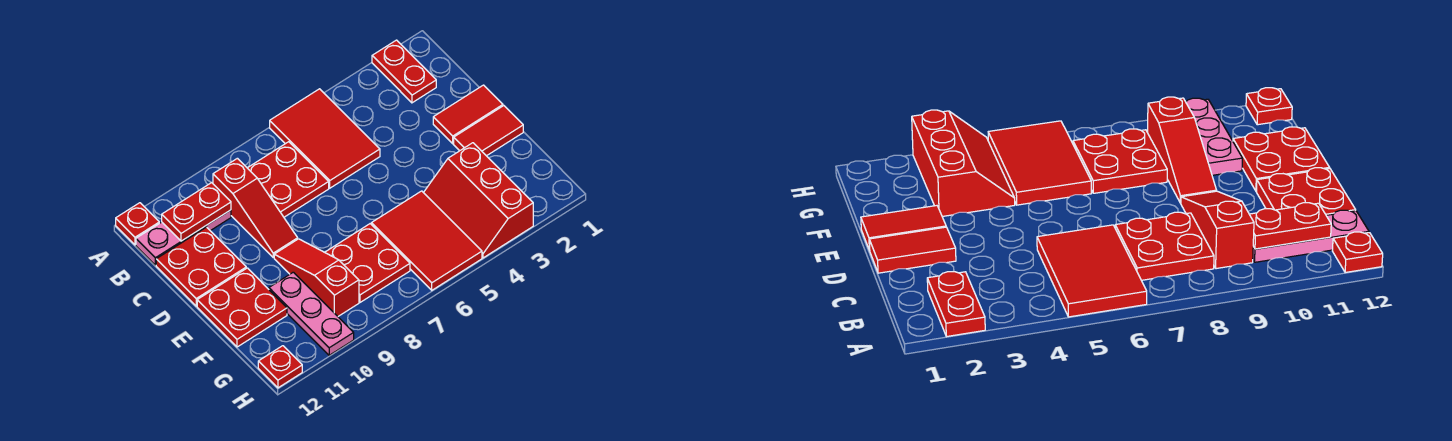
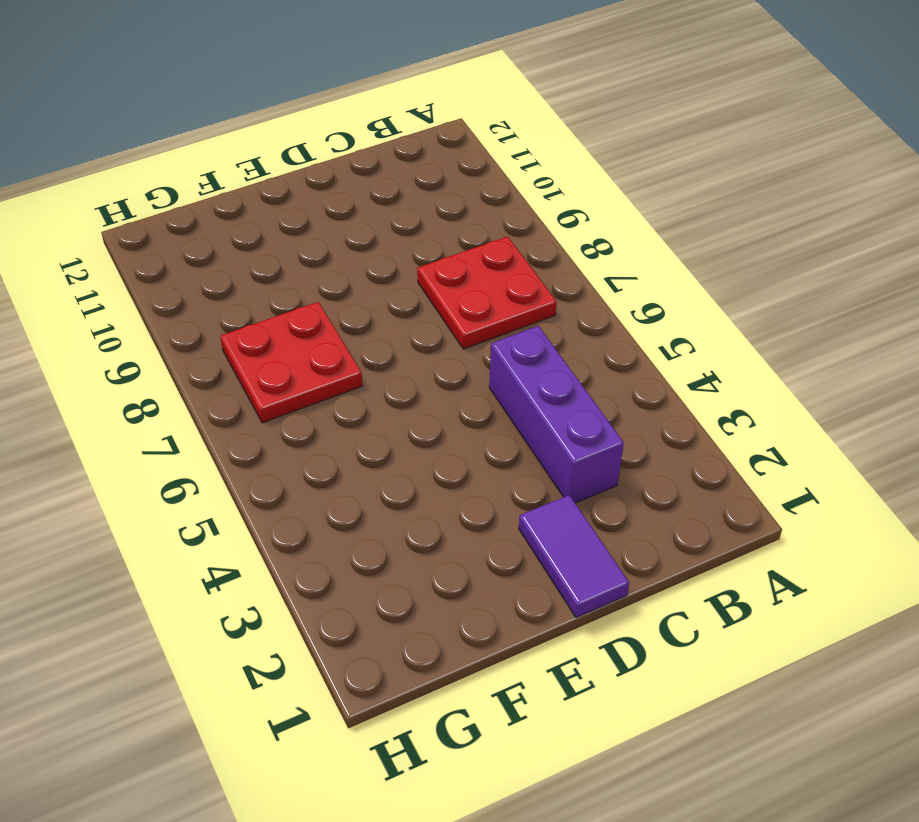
purple brick C3:C5 level 1 -> red tile A5:C6 level 1
purple tile D1:D2 level 1 -> red tile D1:D2 level 1
none -> red plate A2:B2 level 1
none -> red plate A12 level 1
none -> red slope B9:D9 level 1 top B

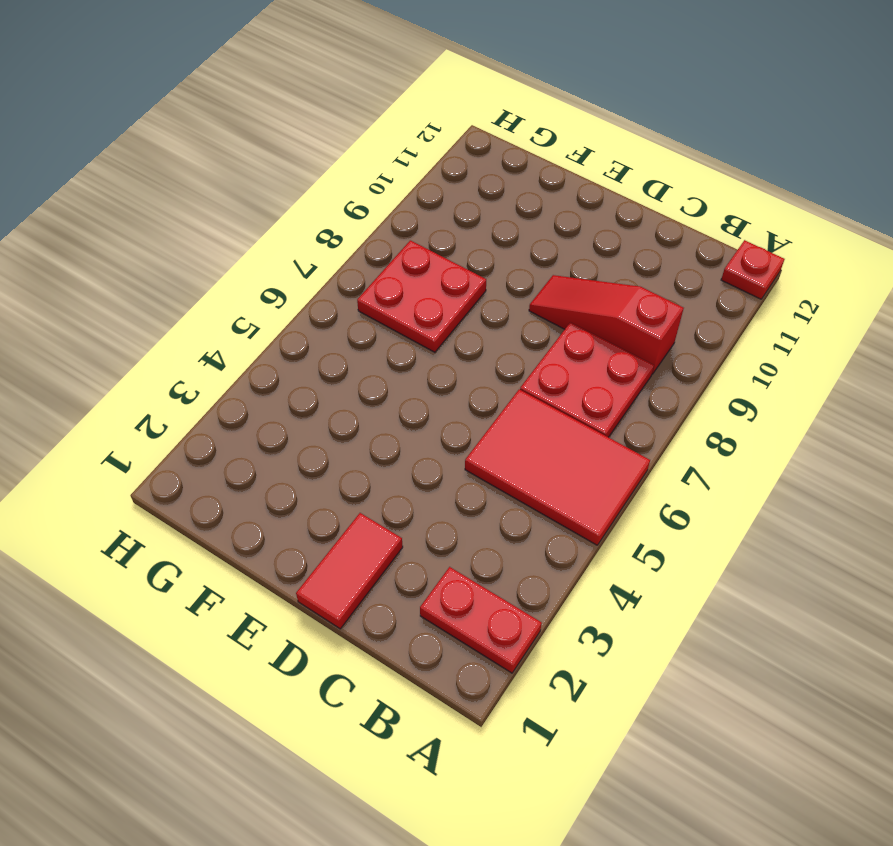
none -> pink plate B10:B12 level 1
none -> red plate C11:D12 level 1
none -> red tile E1:E2 level 1

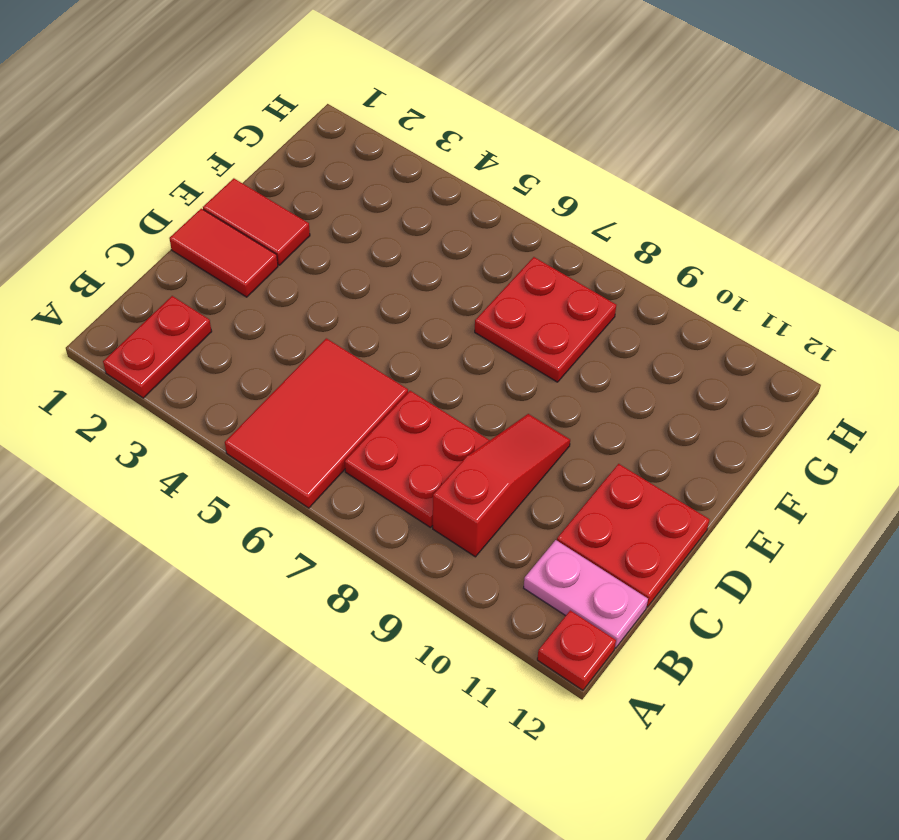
pink plate B11:B12 level 1 -> pink plate B10:B12 level 1
none -> red slope E9:G9 level 1 top G
none -> red plate E11:F12 level 1
none -> red slope F3:H4 level 1 top 3

